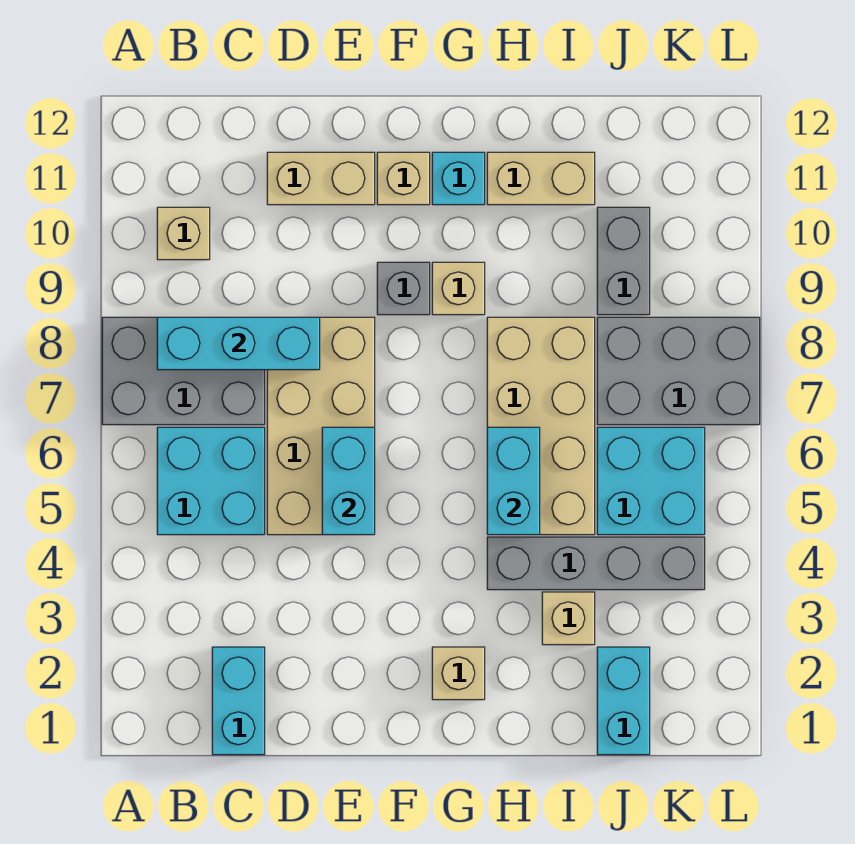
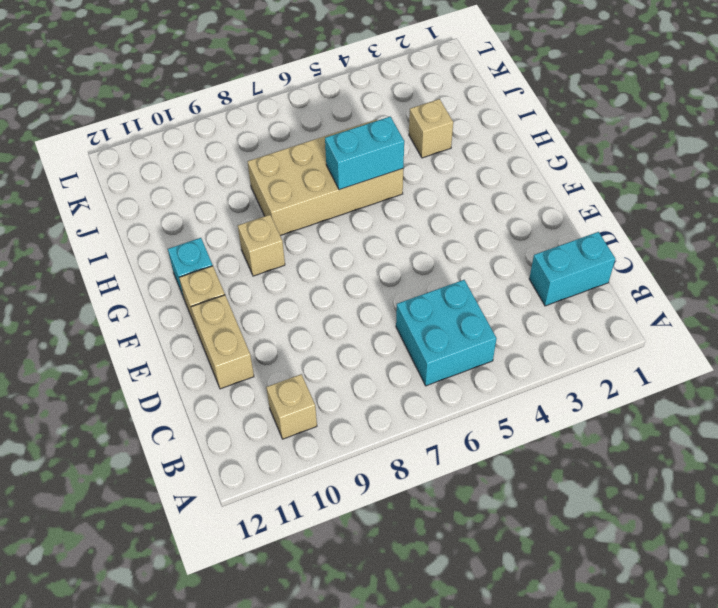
none -> grey brick A7:C8 level 1
none -> tan brick D5:E8 level 1
none -> grey brick F9 level 1

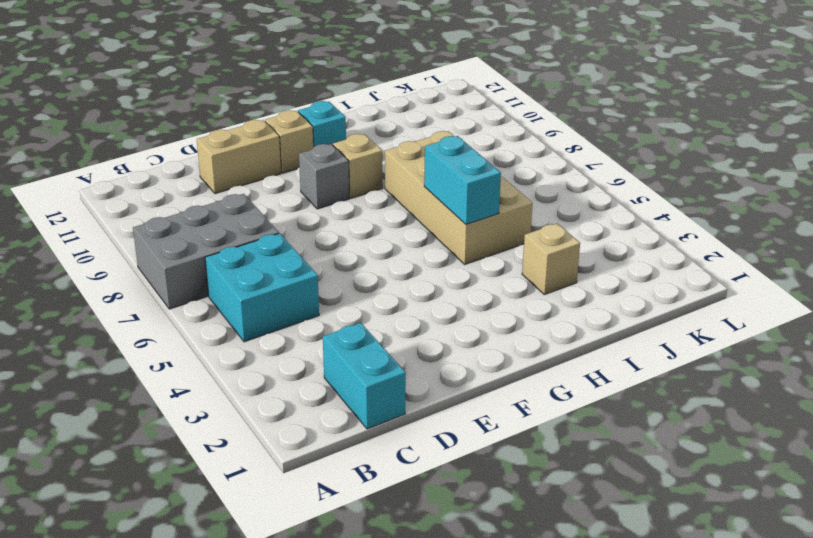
none -> tan brick B10 level 1
none -> tan brick D5:E8 level 1
none -> tan brick G2 level 1

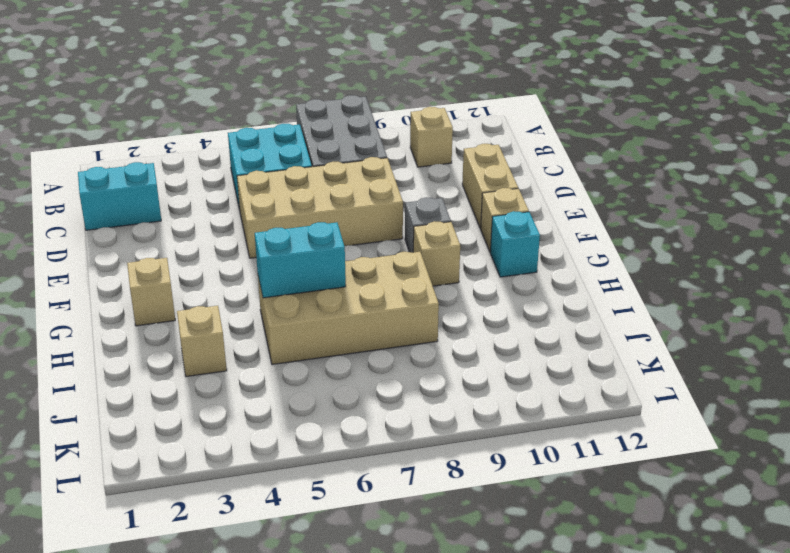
none -> grey brick H4:K4 level 1
none -> tan brick H11:I11 level 1
none -> cyan brick J1:J2 level 1

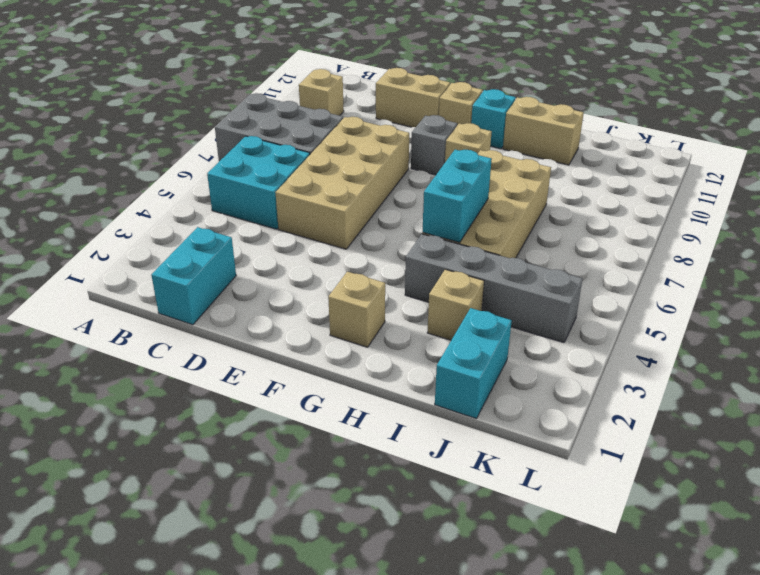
none -> cyan brick J5:K6 level 1
none -> grey brick J7:L8 level 1
none -> grey brick J9:J10 level 1

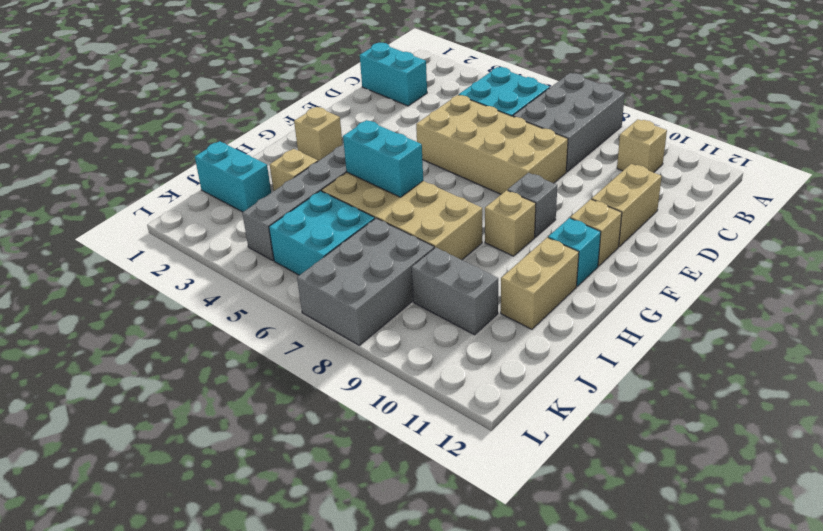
none -> cyan brick B8:D8 level 2
none -> cyan brick E5:E6 level 2

